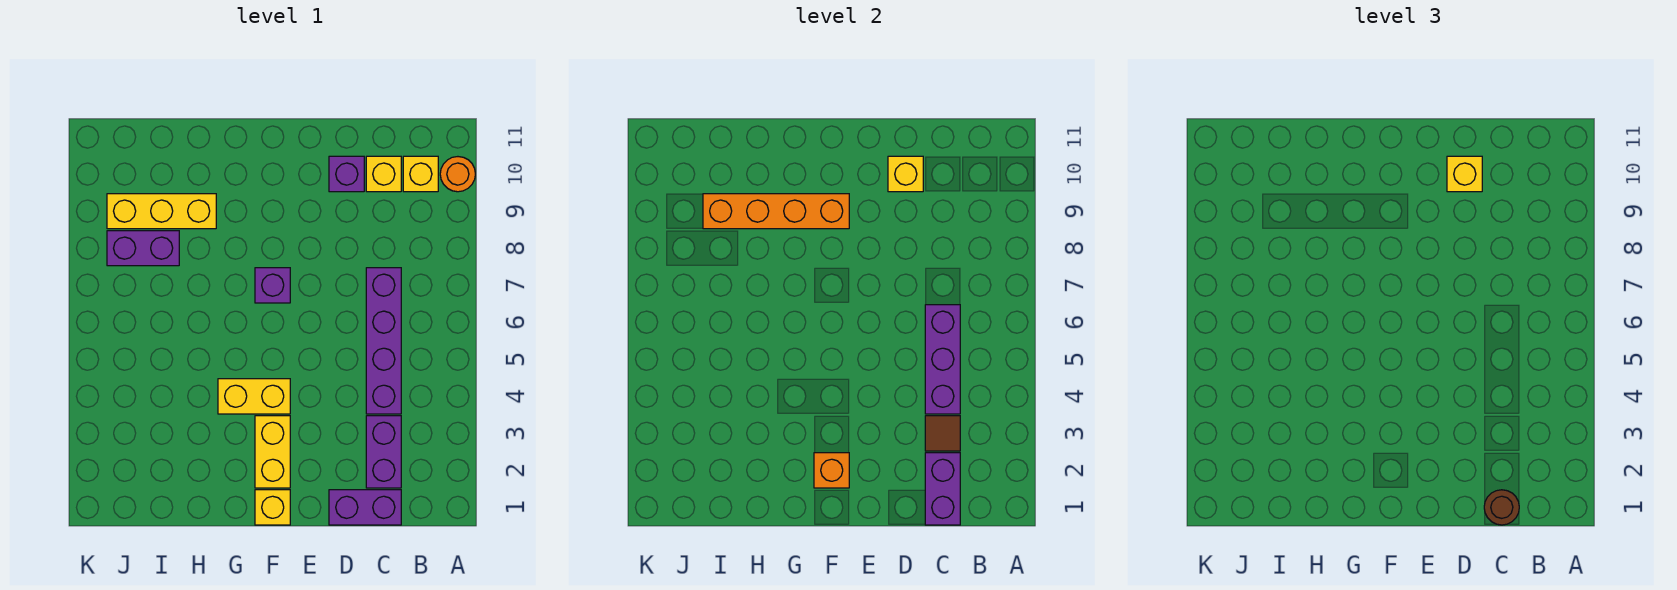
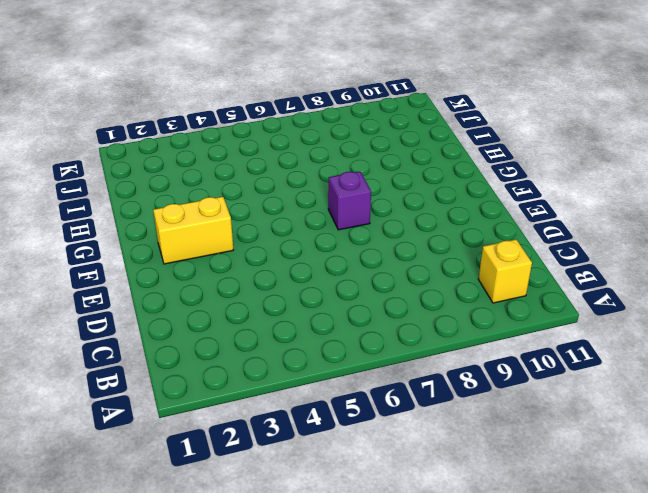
none -> orange round brick A10 level 1
none -> purple brick C1:D1 level 1
none -> purple brick C2:C3 level 1

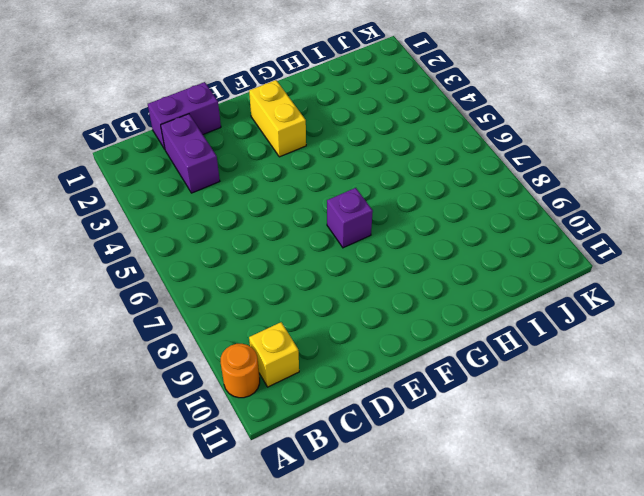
none -> purple brick C4:C7 level 1
none -> yellow brick C10 level 1
none -> purple brick D10 level 1

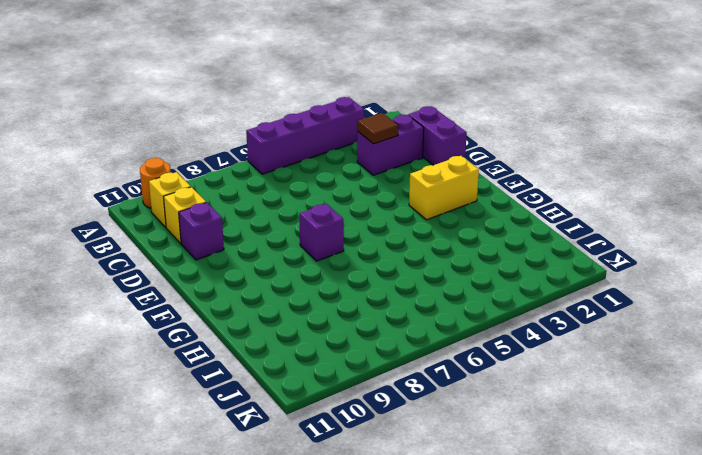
purple brick A3:A6 level 1 -> purple brick C4:C7 level 1
none -> yellow brick F1 level 1
none -> yellow brick F4:G4 level 1
none -> yellow brick H9:J9 level 1

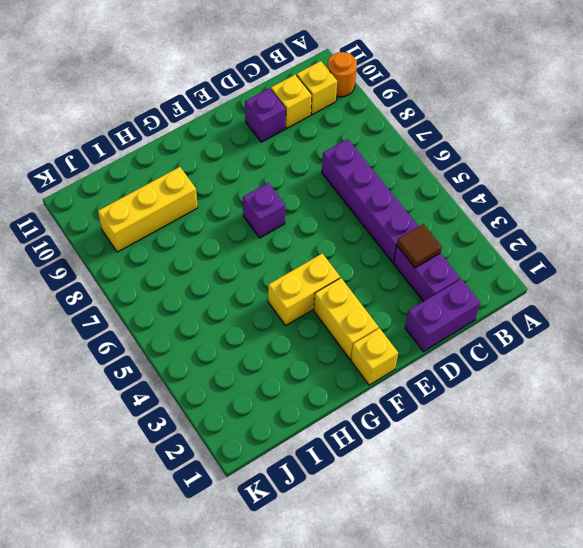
none -> purple brick I8:J8 level 1
none -> purple brick C1:C2 level 2
none -> purple brick C4:C6 level 2

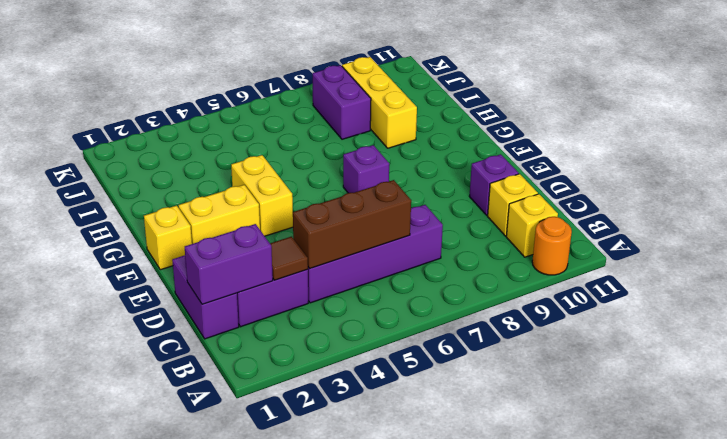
brown brick C4:C6 level 2 -> purple brick C4:C6 level 2
none -> yellow brick D10 level 2
none -> orange brick F2 level 2
none -> orange brick F9:I9 level 2

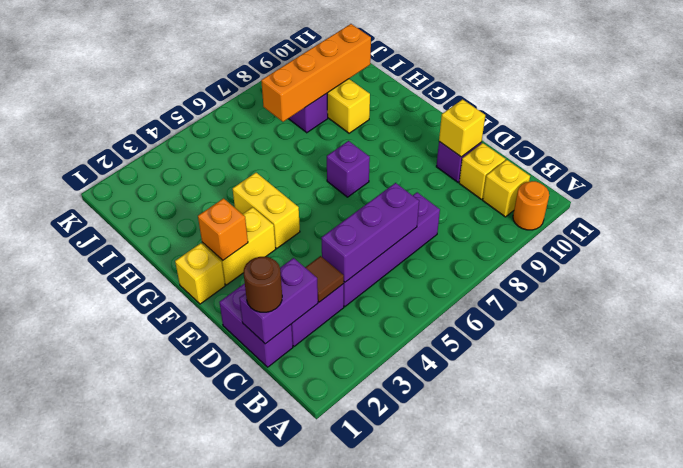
orange brick I7:I10 level 2 -> orange brick F9:I9 level 2
none -> yellow brick D10 level 3

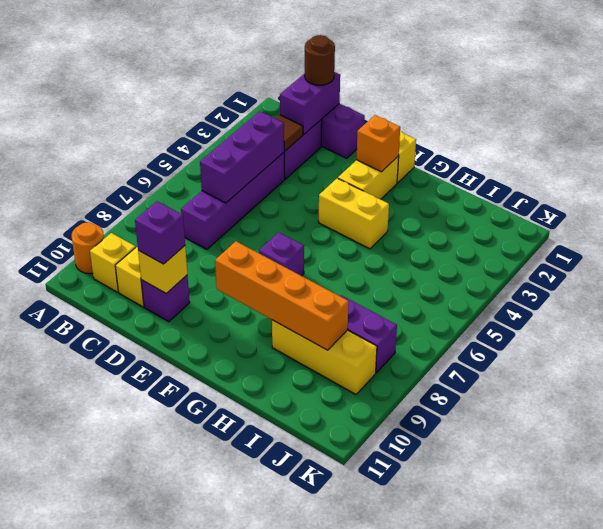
purple brick D10 level 3 -> yellow brick D10 level 3

